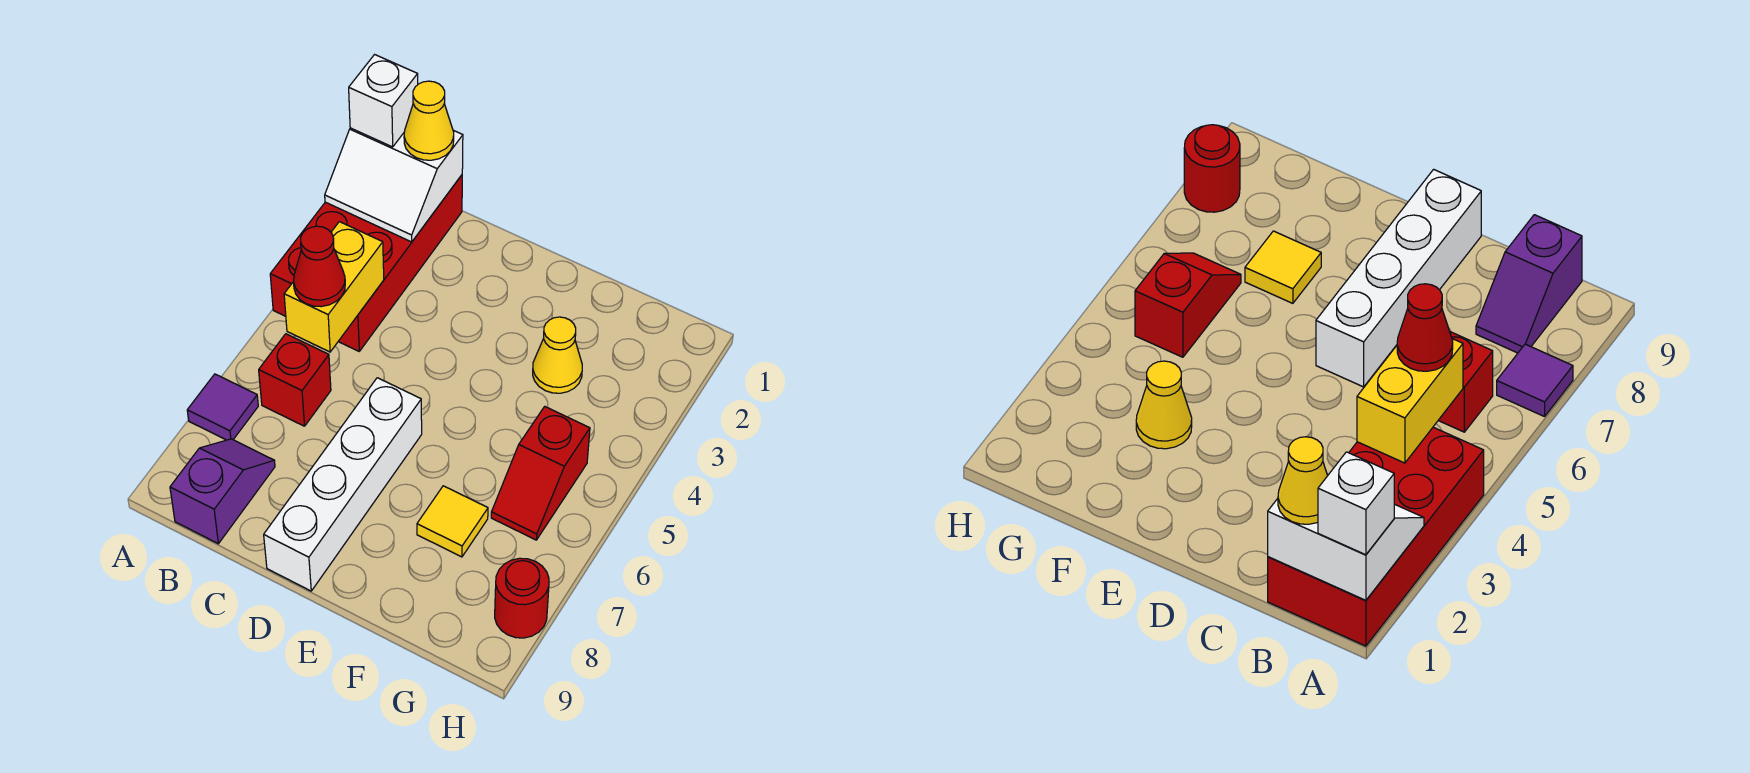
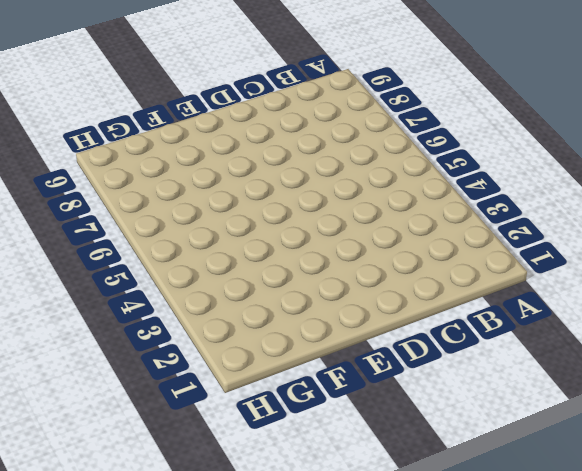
none -> red brick A1:B4 level 1
none -> purple tile A7 level 1
none -> red brick B6 level 1

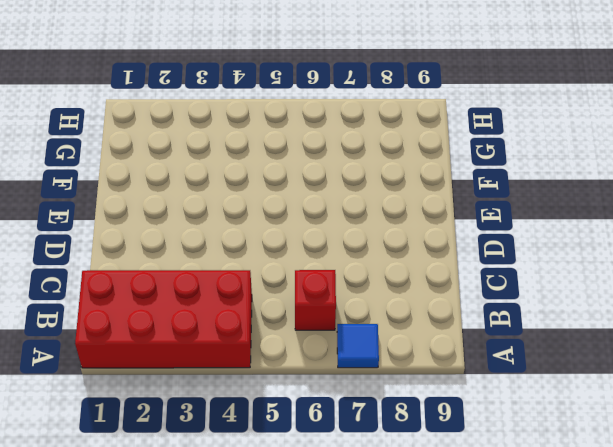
blue tile A7 level 1 -> purple tile A7 level 1
none -> purple slope B8:B9 level 1 top 9
none -> white brick D6:D9 level 1
none -> yellow cone F3 level 1

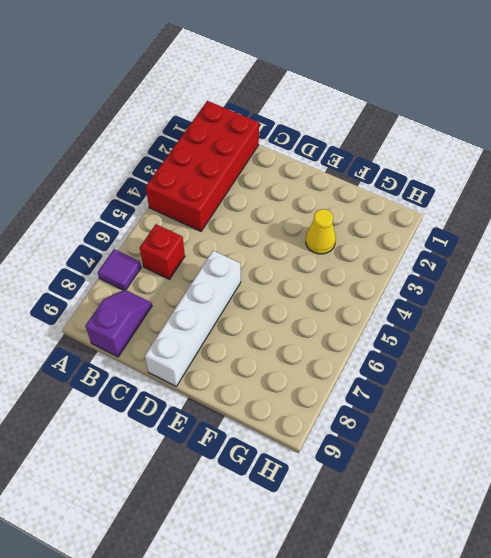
none -> yellow tile F7 level 1
none -> red slope G5:G6 level 1 top 5
none -> red round brick H8 level 1

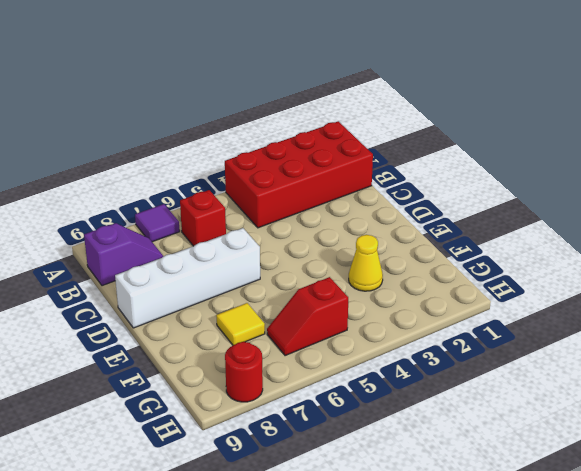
none -> white slope A1:B2 level 2 top 1
none -> yellow brick B4:B5 level 2
none -> white brick A1 level 3

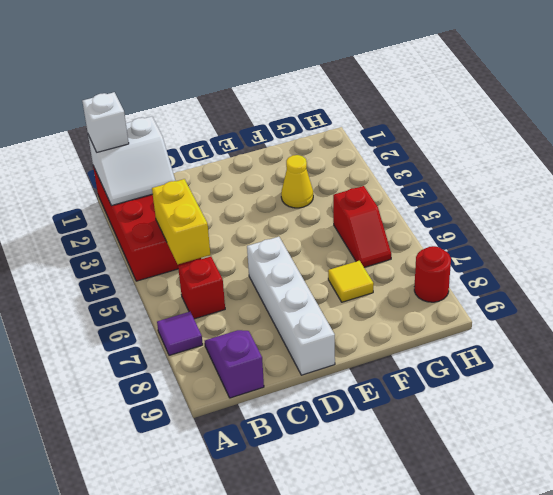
none -> yellow cone B1 level 3
none -> red cone B5 level 3

